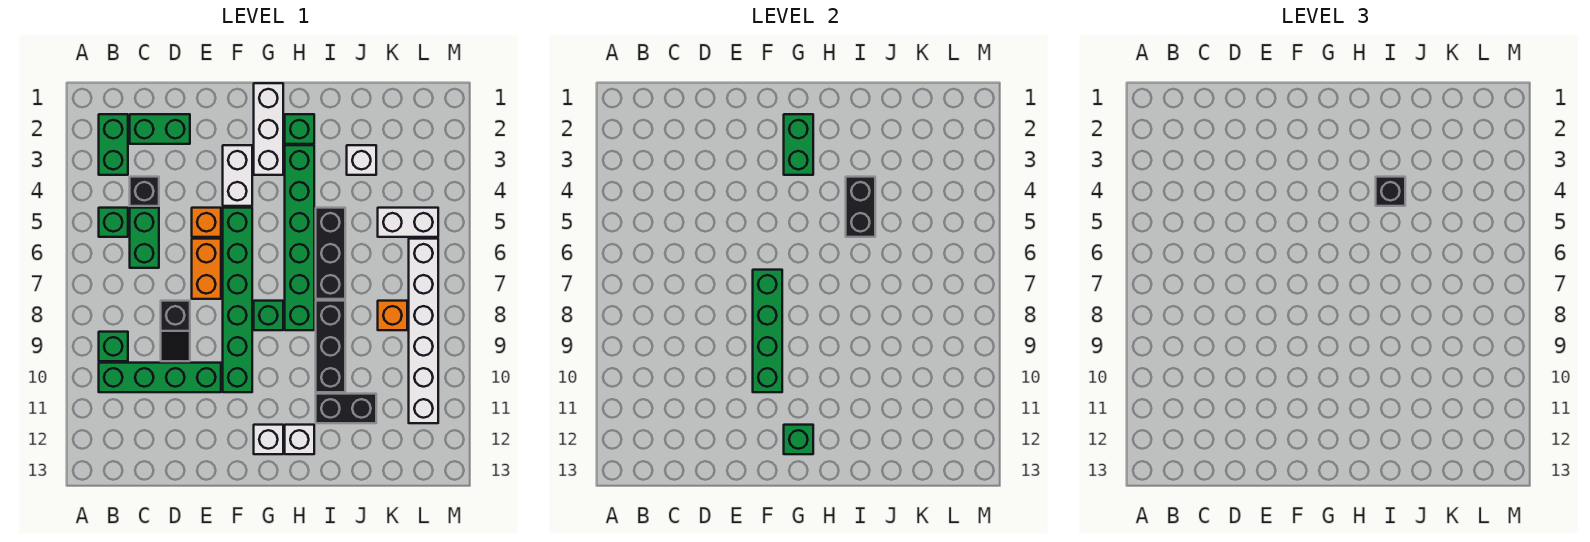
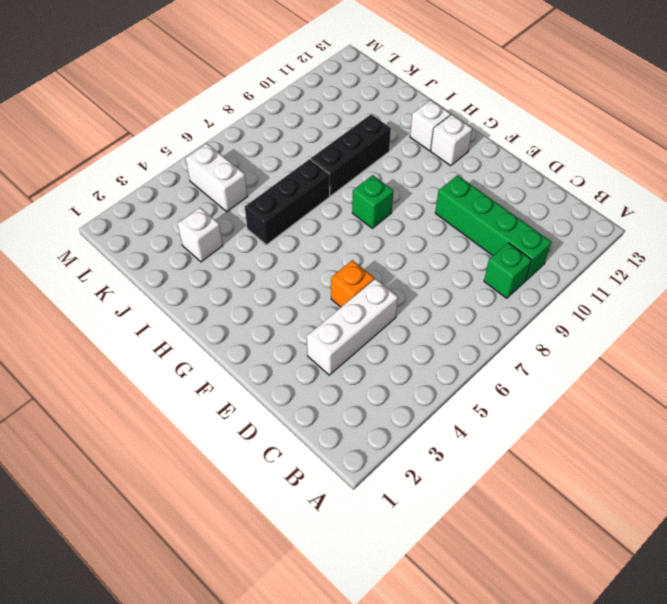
white brick D3:D5 level 1 -> white brick G1:G3 level 1
none -> green brick B2:B3 level 1
none -> green brick B5 level 1
none -> green brick C2:D2 level 1
none -> black brick C4 level 1

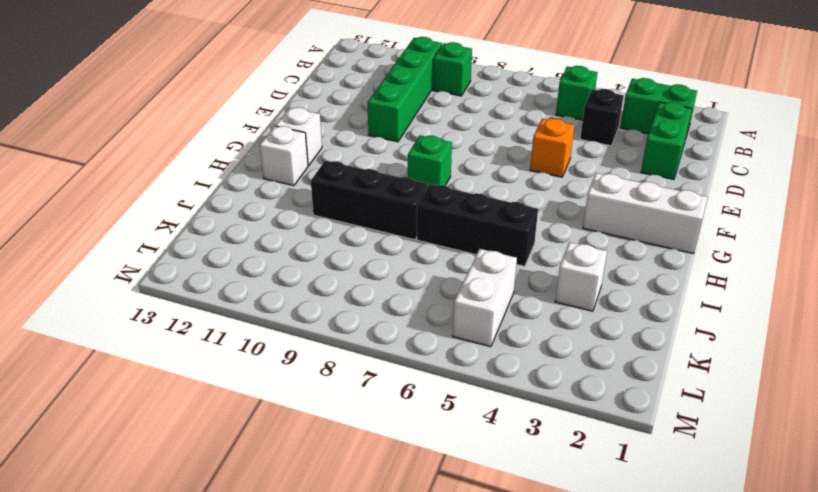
none -> green brick C5:C6 level 1
none -> black slope D8:D9 level 1 top 8
none -> orange brick E6:E7 level 1
none -> white brick F3:F4 level 1

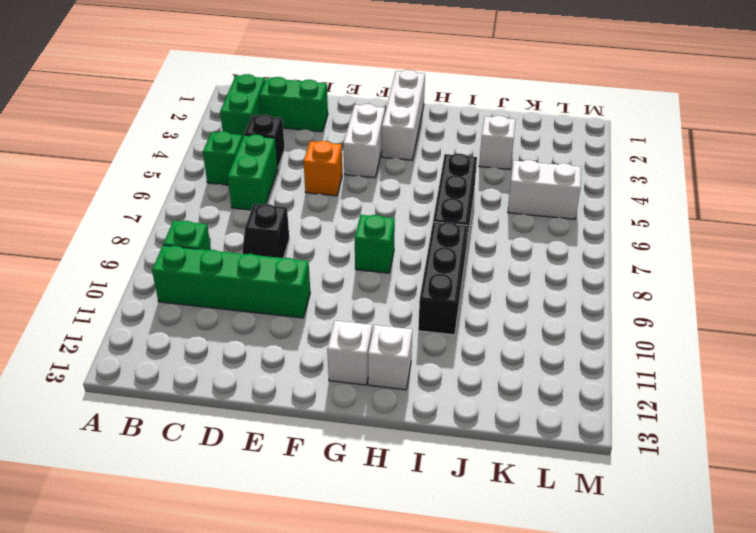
none -> orange brick E6:E7 level 1
none -> green brick F5:F10 level 1
none -> green brick H2 level 1
none -> green brick H3:H8 level 1

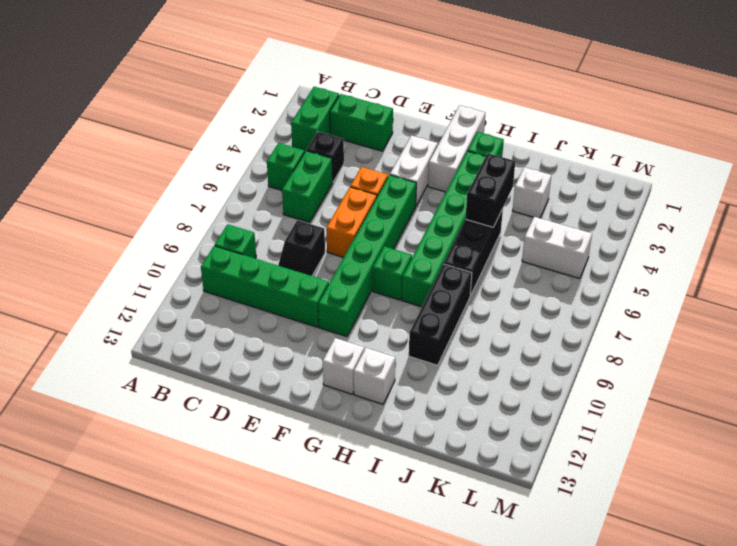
none -> black brick I11:J11 level 1
none -> orange brick K8 level 1
none -> white brick L6:L11 level 1
none -> green brick F7:F10 level 2

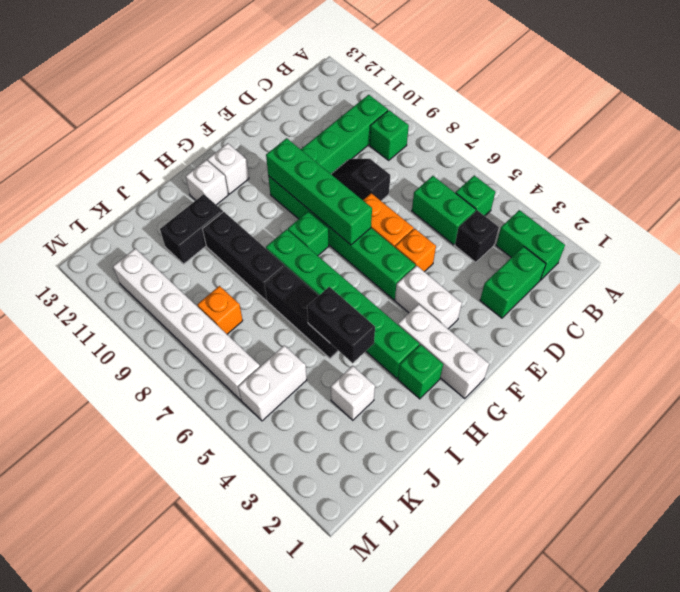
none -> green brick G2:G3 level 2
none -> green brick G12 level 2
none -> black brick I4 level 3

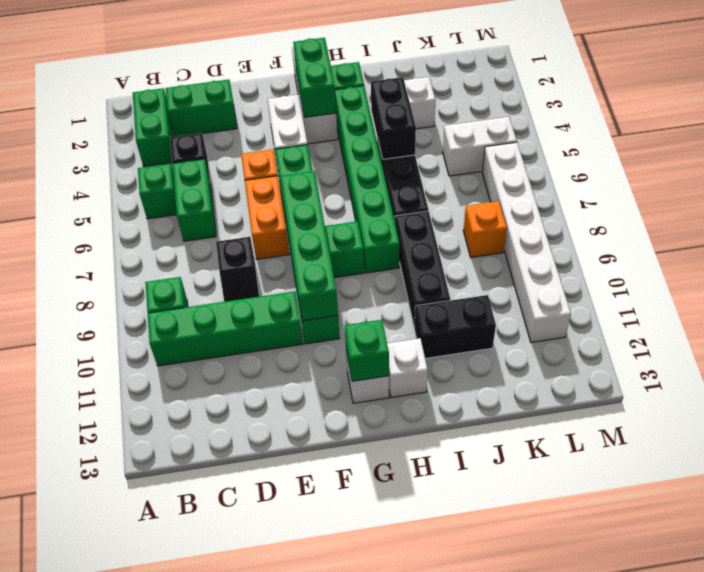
none -> black brick I4 level 3

